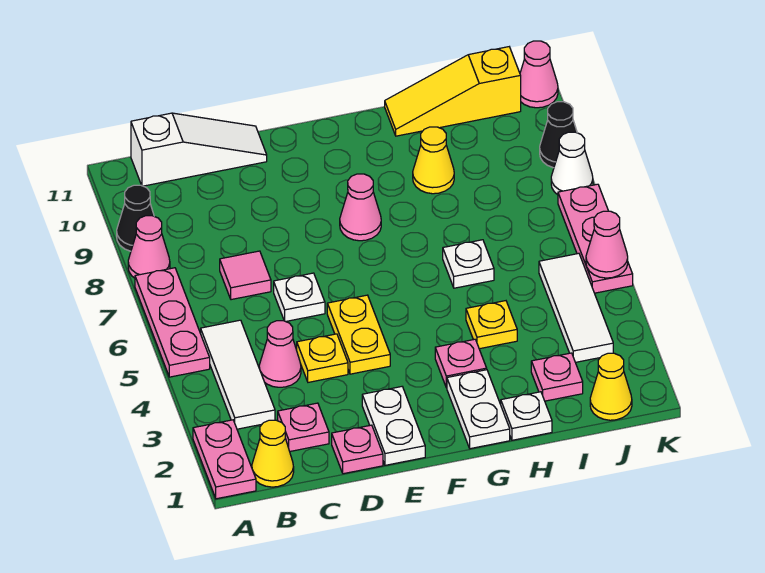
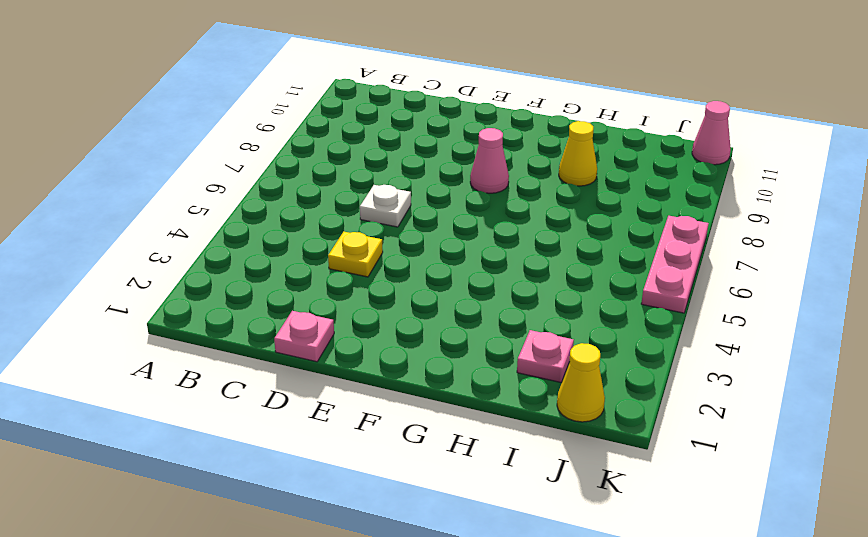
none -> pink plate A1:A2 level 1
none -> pink plate A5:A7 level 1
none -> pink cone A8 level 1
none -> black cone A9 level 1

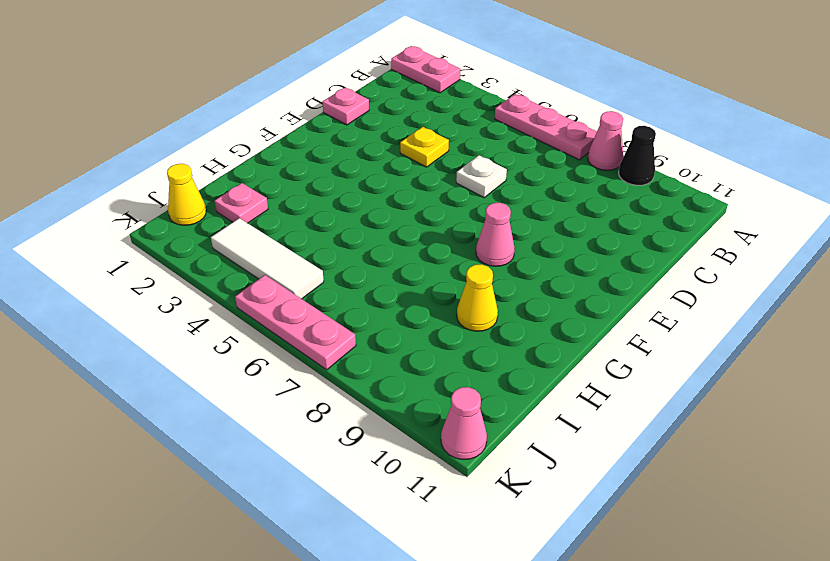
none -> yellow cone B1 level 1
none -> white tile B3:B5 level 1
none -> white slope B11:D11 level 1 top B
none -> pink plate C2 level 1

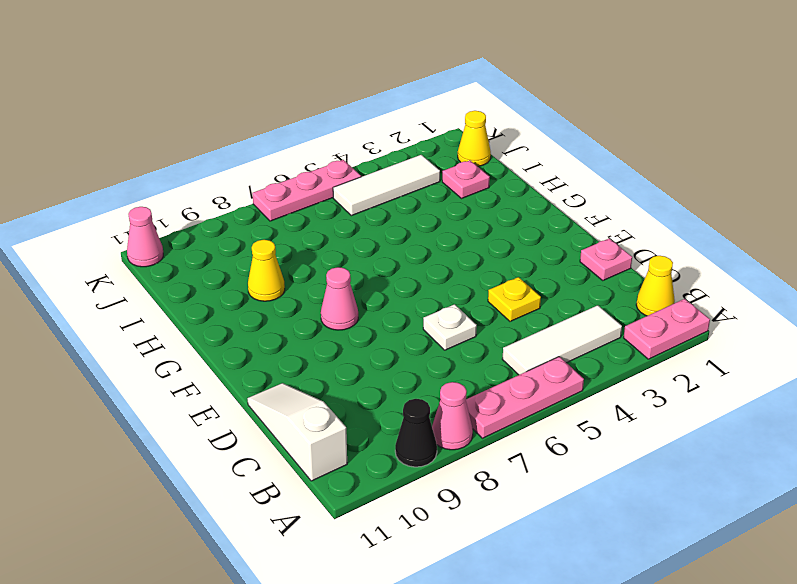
none -> pink plate C2 level 1
none -> pink cone C4 level 1
none -> pink tile C7 level 1
none -> white plate E1:E2 level 1

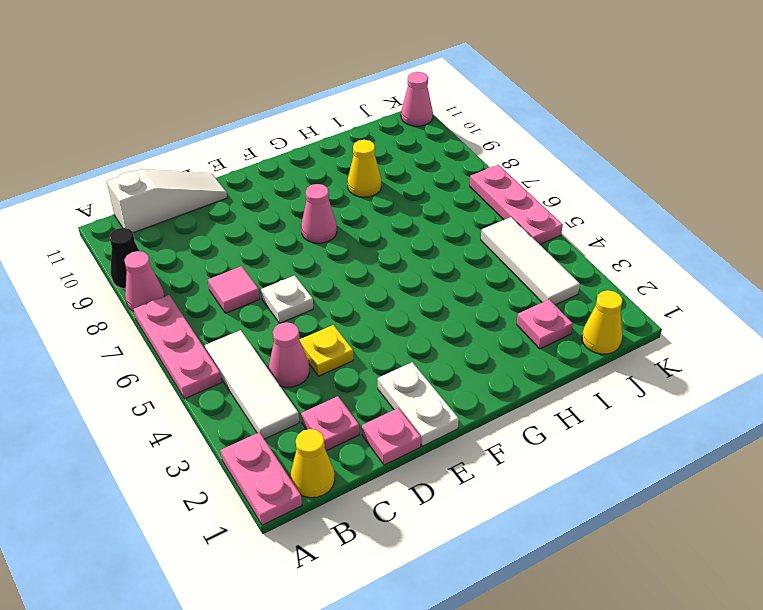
none -> yellow plate E4:E5 level 1
none -> white plate G1:G2 level 1
none -> pink plate G3 level 1
none -> white plate H1 level 1

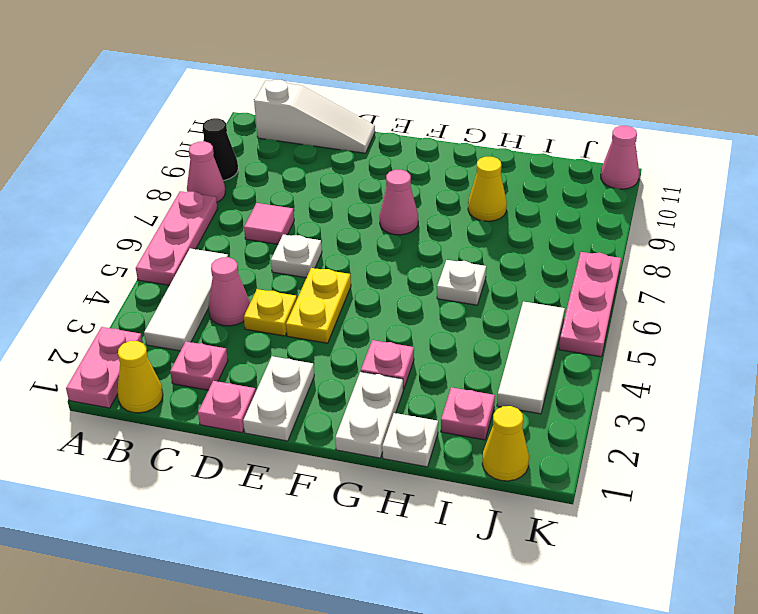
none -> yellow plate H4 level 1
none -> yellow slope H11:J11 level 1 top J
none -> white cone K8 level 1
none -> black cone K9 level 1

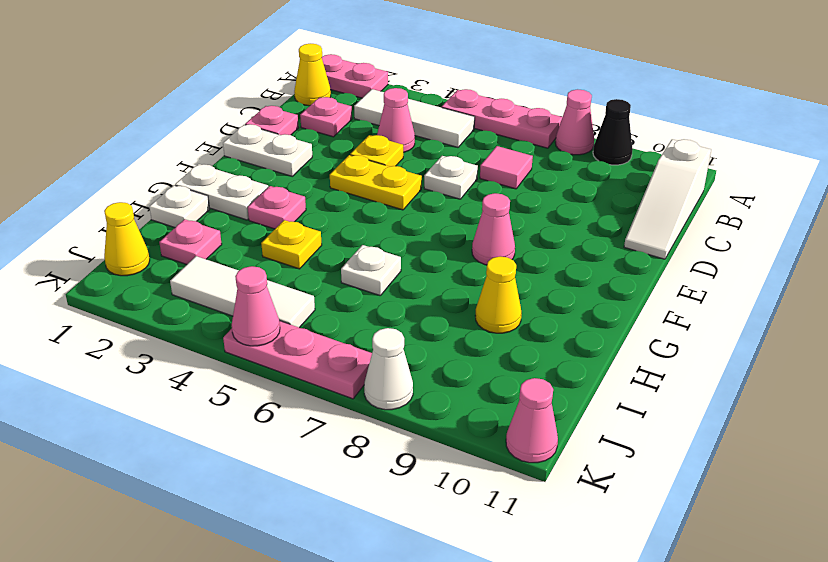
none -> yellow slope H11:J11 level 1 top J
none -> black cone K9 level 1

